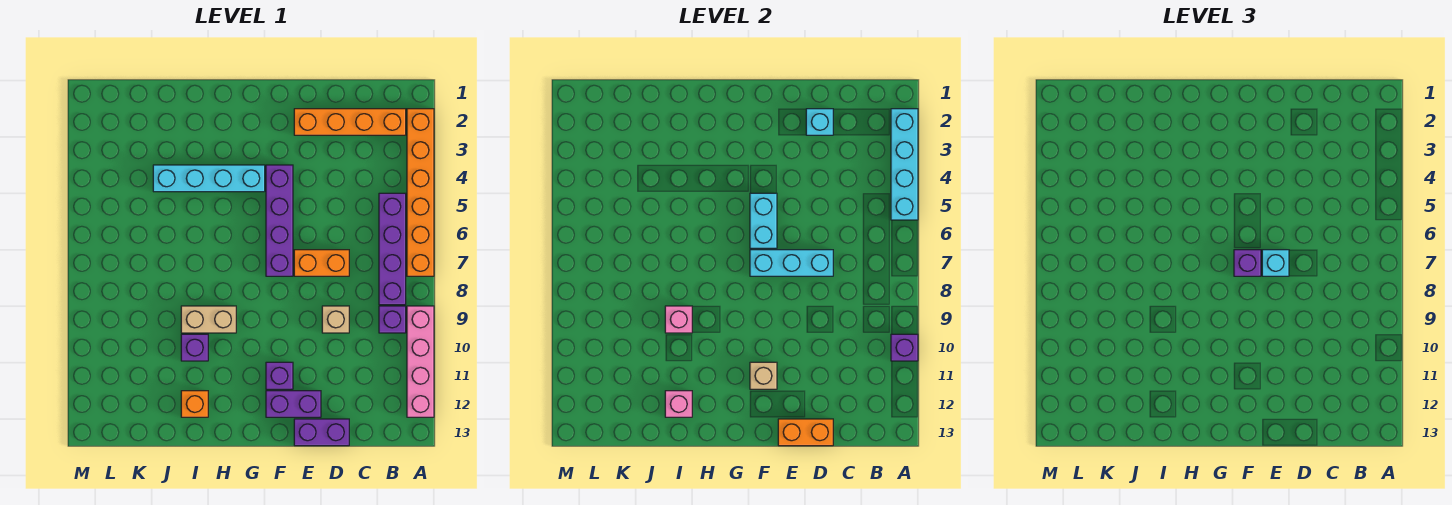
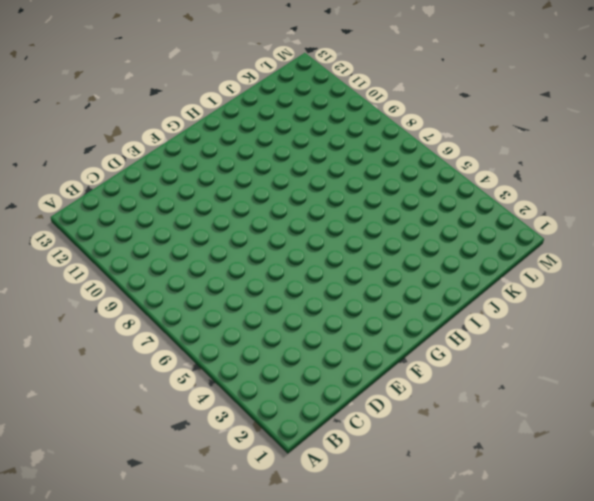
none -> orange brick A2:A7 level 1
none -> pink brick A9:A12 level 1
none -> orange brick B2:E2 level 1

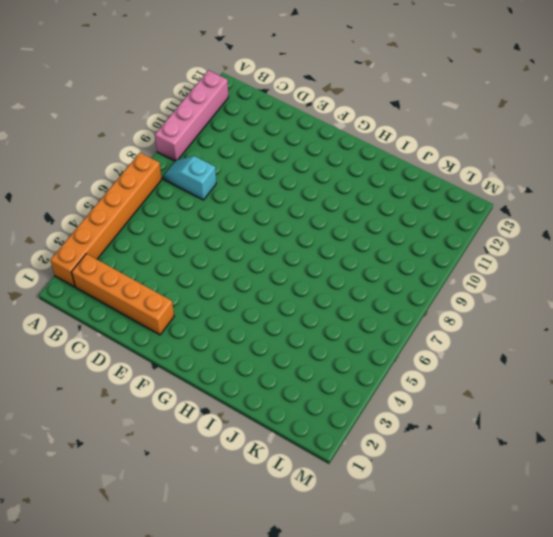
cyan slope B8:C8 level 1 top C -> purple brick B5:B8 level 1
none -> purple brick B9 level 1
none -> orange brick D7:E7 level 1
none -> tan brick D9 level 1

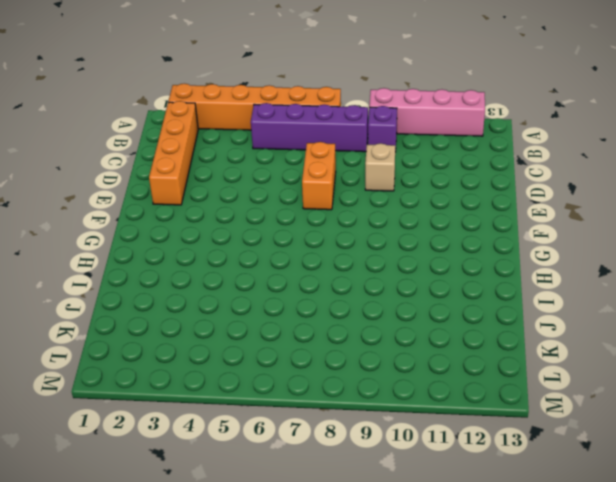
none -> purple brick D13:E13 level 1
none -> purple brick E12:F12 level 1
none -> purple brick F4:F7 level 1

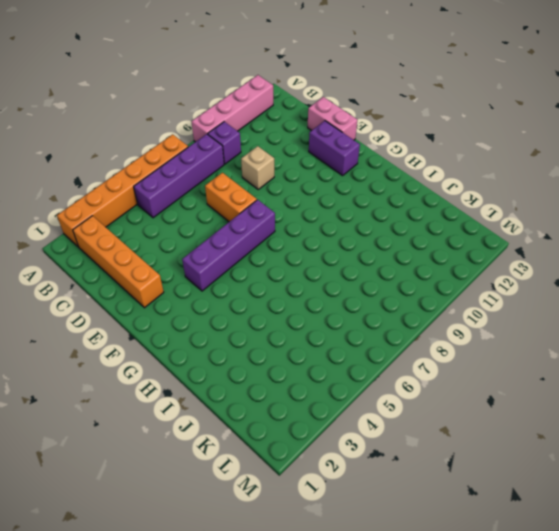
pink brick D13:E13 level 1 -> purple brick D13:E13 level 1
none -> purple brick F11 level 1
none -> cyan brick G4:J4 level 1
none -> tan brick H9:I9 level 1

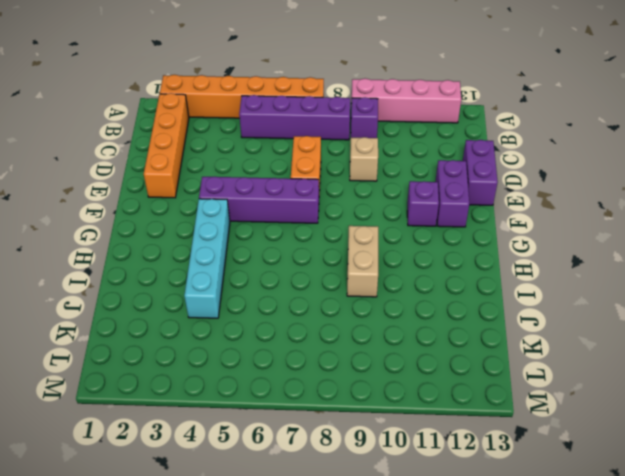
none -> purple brick I10 level 1
none -> orange brick I12 level 1
none -> cyan brick A2:A5 level 2

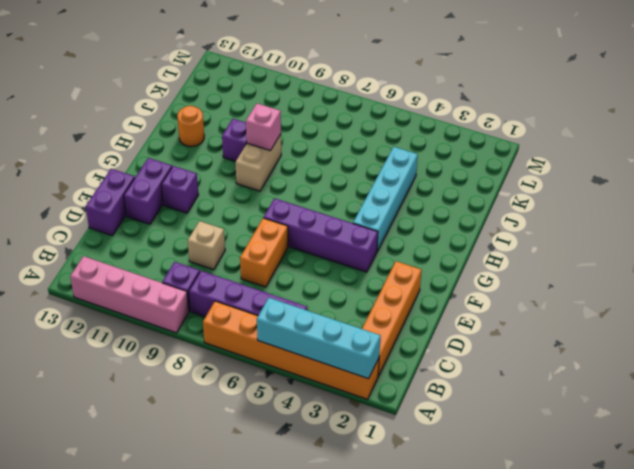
orange round brick I12 level 1 -> orange brick I12 level 1
none -> purple brick A10 level 2
none -> cyan brick D2 level 2
none -> cyan brick D7:F7 level 2

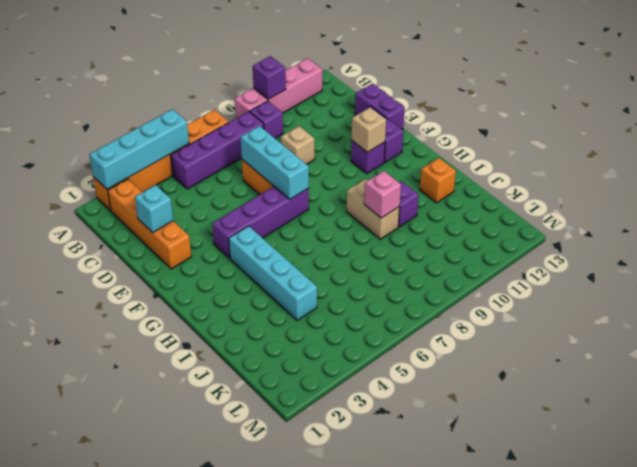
none -> orange brick D13:E13 level 2
none -> cyan brick F5:F6 level 2
none -> pink brick I12 level 2

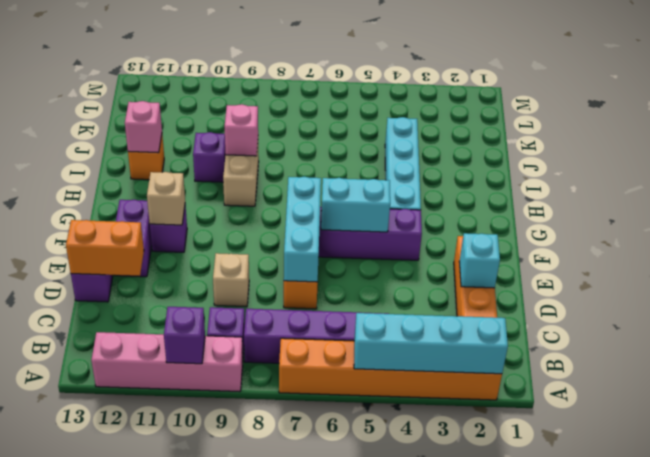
orange brick D12:D13 level 2 -> orange brick D13:E13 level 2
none -> cyan brick E7 level 3
none -> purple brick F7 level 3

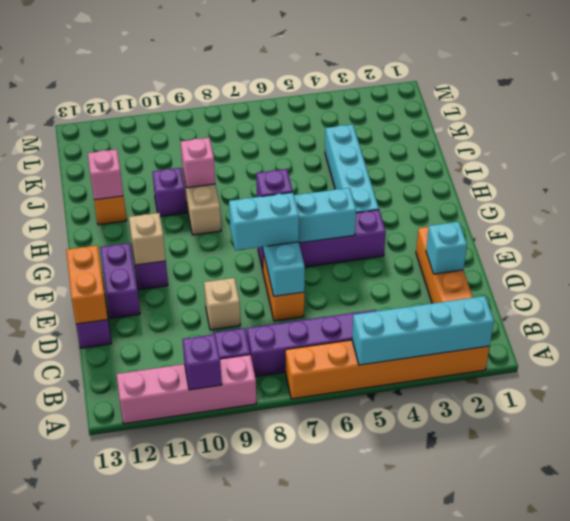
cyan brick E7:E8 level 3 -> cyan brick E7 level 3

